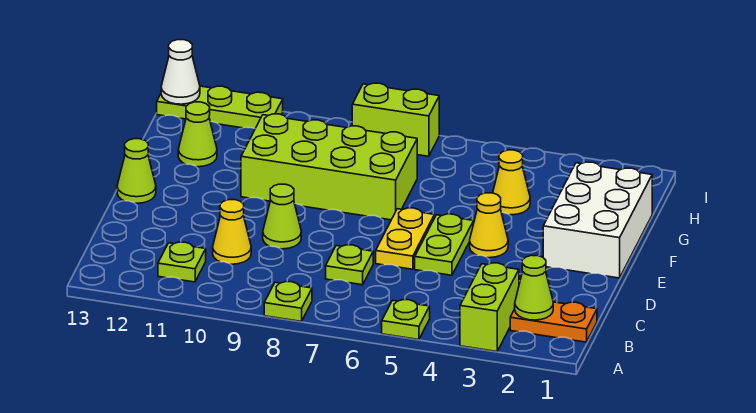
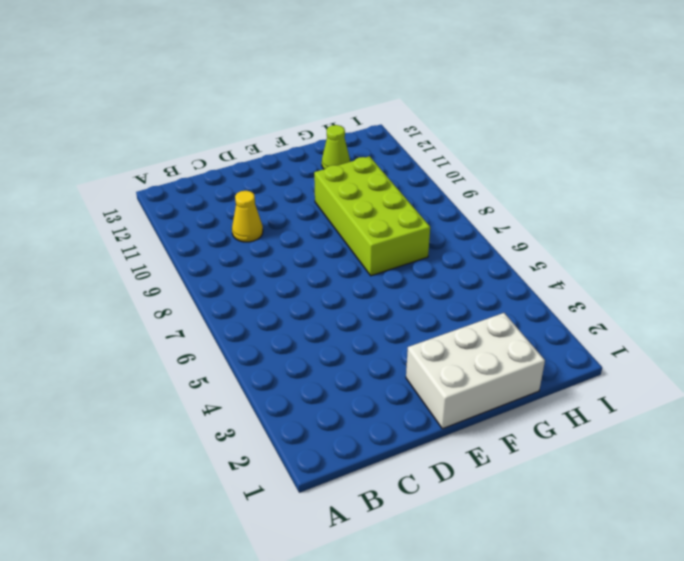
none -> lime brick A3:B3 level 1
none -> lime plate A5 level 1
none -> lime plate A8 level 1

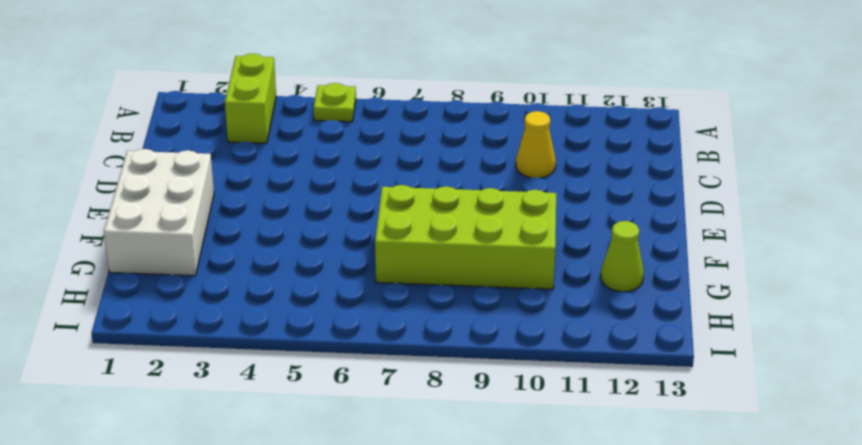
none -> lime plate A8 level 1
none -> orange plate B1:B2 level 1
none -> lime plate B11 level 1

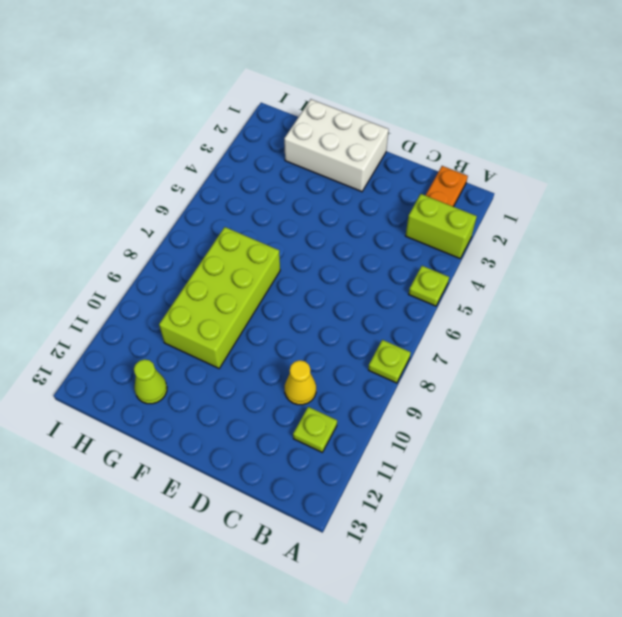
none -> lime plate C7 level 1
none -> lime plate D5:E5 level 1
none -> yellow plate D6:E6 level 1

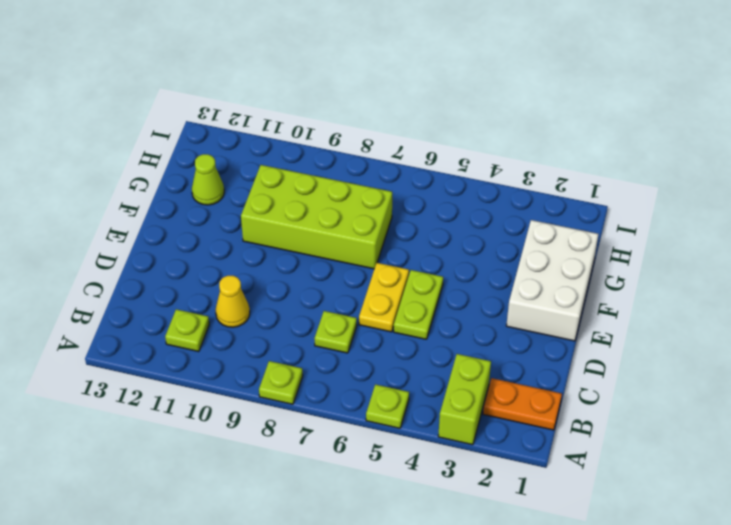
none -> lime cone D9 level 1
none -> yellow cone E4 level 1
none -> lime cone E13 level 1

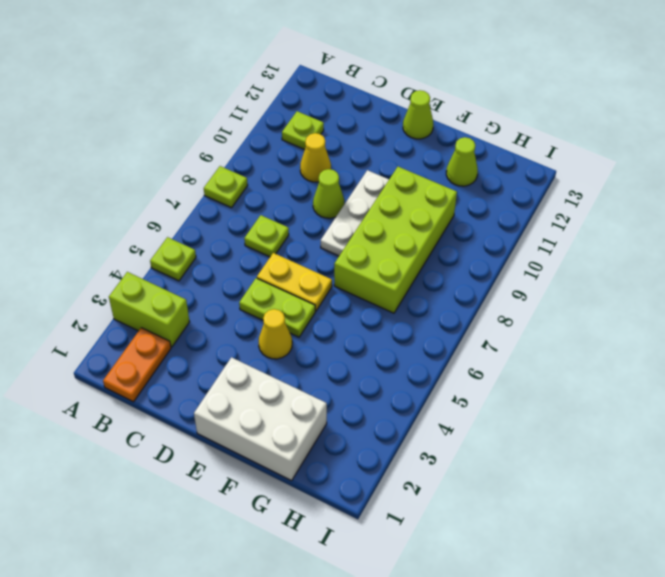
white plate E8:E10 level 1 -> none
none -> yellow cone G4 level 1
none -> lime brick I7:I8 level 1
none -> lime plate I11:I13 level 1

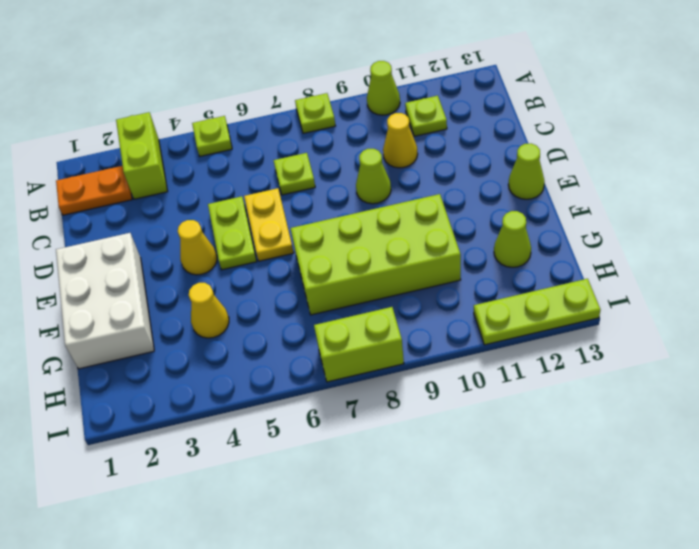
lime cone A10 level 1 -> lime cone B2 level 2
none -> white cone I13 level 2

